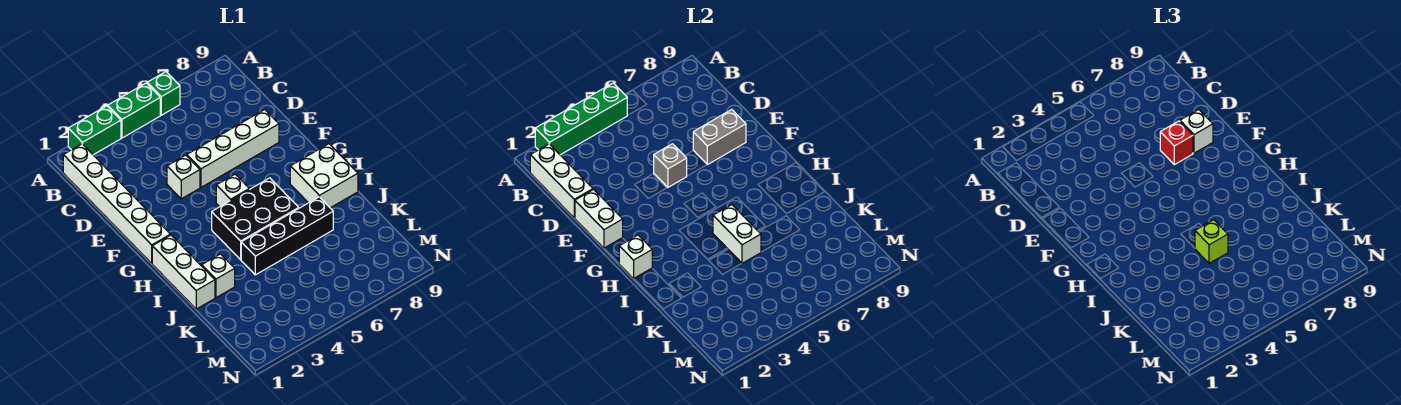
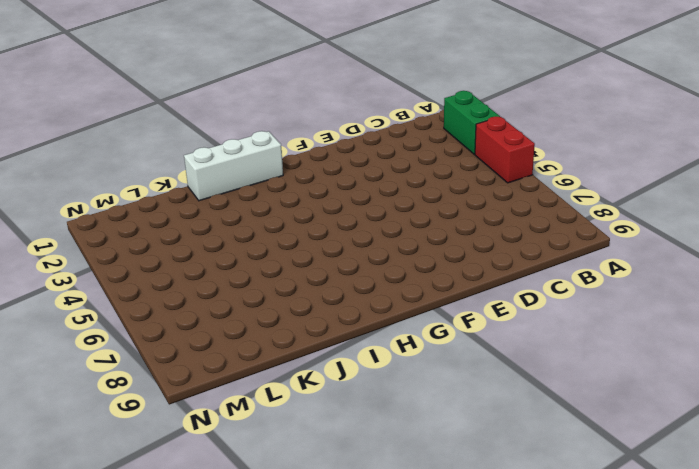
red brick A4:A5 level 1 -> green brick A4:A5 level 1
none -> green brick A6 level 1
none -> white brick B1:G1 level 1
none -> white brick E4 level 1

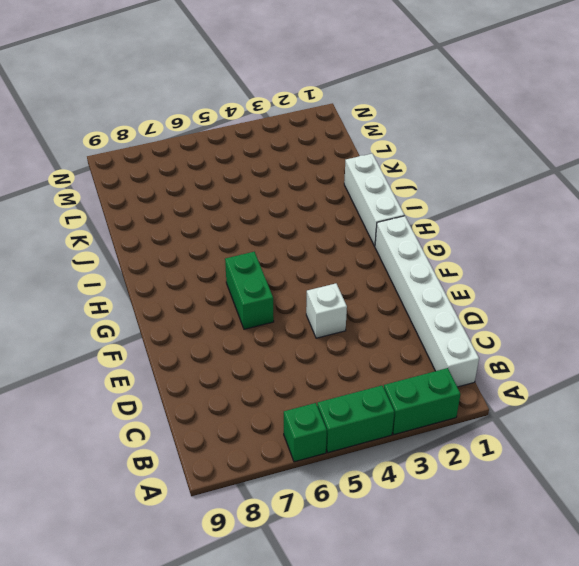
green brick F6:G6 level 1 -> none
none -> white brick E5:E8 level 1
none -> white brick G5 level 1
none -> black brick H4:I6 level 1

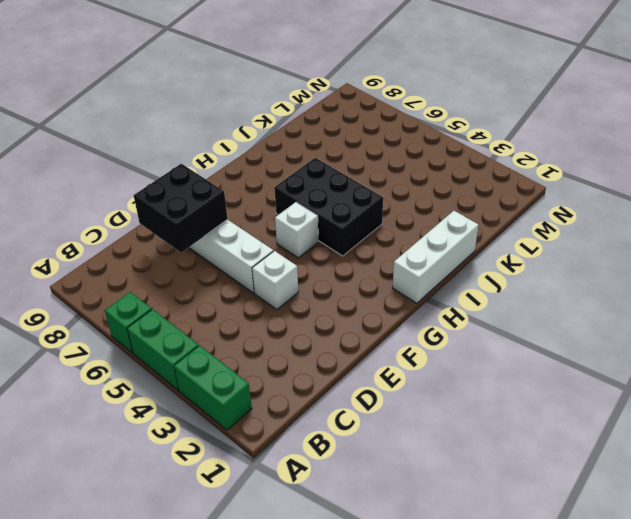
black brick D7:E8 level 2 -> grey brick E7:E8 level 2
none -> white brick B1:G1 level 1
none -> white brick H8:I9 level 1
none -> white brick J2 level 1

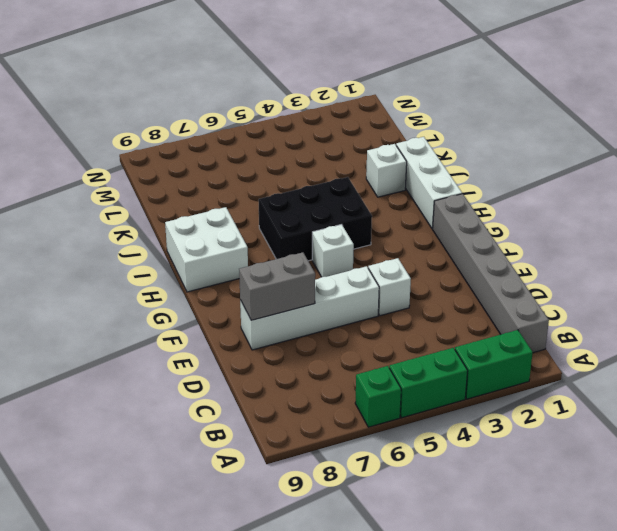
grey brick B1:G1 level 1 -> white brick B1:G1 level 1
none -> black brick J4:J7 level 1
none -> green brick A2:A5 level 2
none -> white brick B1:D1 level 2

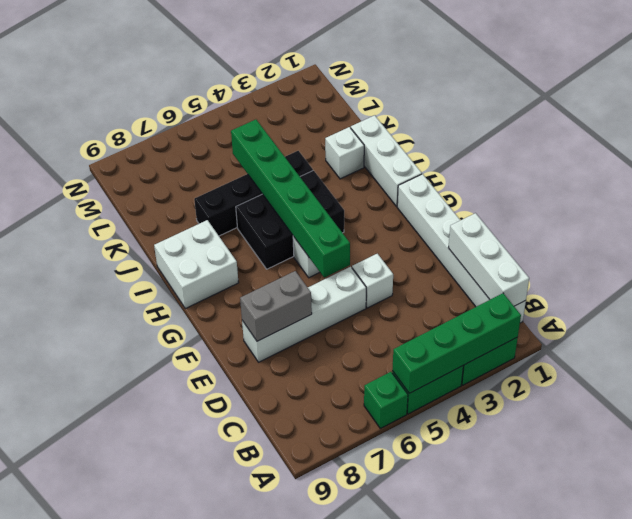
green brick F5:K5 level 2 -> white brick I5:J5 level 2
none -> white brick E1:F1 level 2
none -> grey brick E5 level 2
none -> white brick H1 level 2

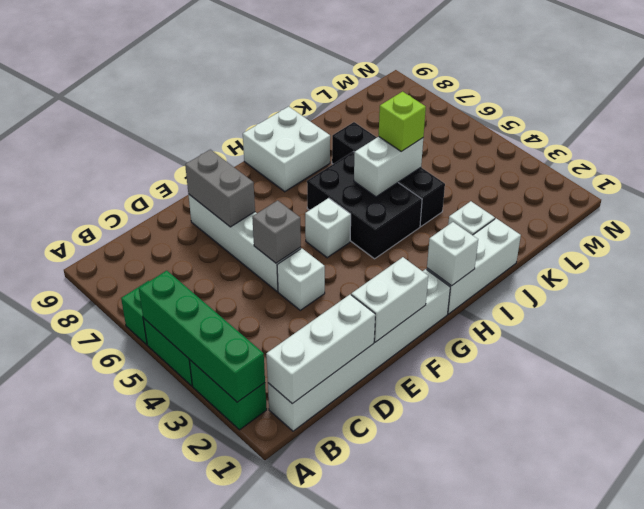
none -> red brick E7 level 3
none -> white brick E8 level 3

